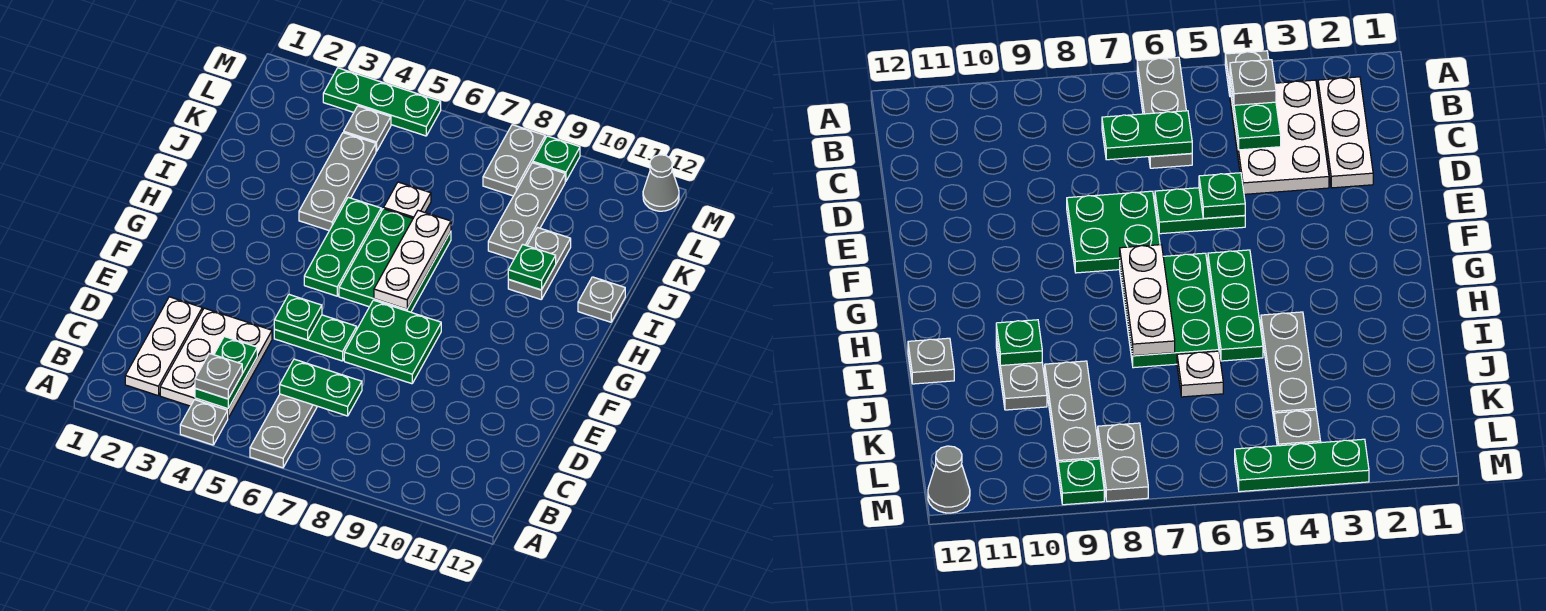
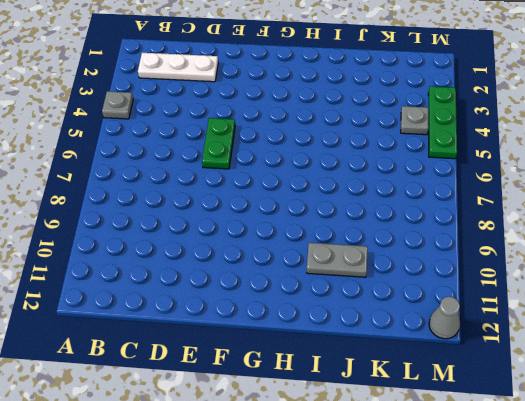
none -> grey plate A6:C6 level 1
none -> white plate B3:D4 level 1
none -> green plate E7:F8 level 1

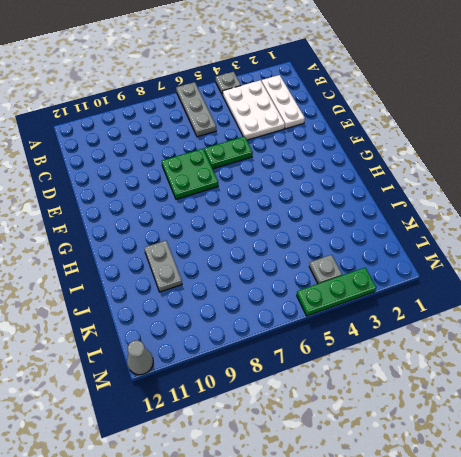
none -> green plate G5:I5 level 1
none -> green plate G6:I7 level 1
none -> grey plate I4:K4 level 1

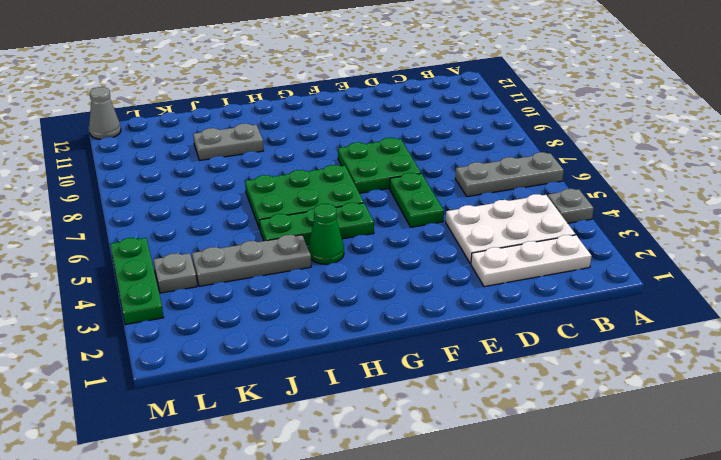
green cone H4 level 1 -> none
none -> grey plate I12 level 1
none -> white plate J6 level 1
none -> grey plate J9:L9 level 1

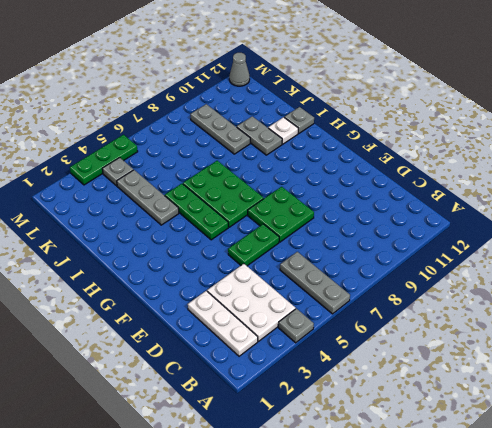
white plate I11 level 1 -> white plate J6 level 1
none -> grey plate L8:M8 level 1
none -> green plate M9 level 1
none -> green plate B4:C4 level 2

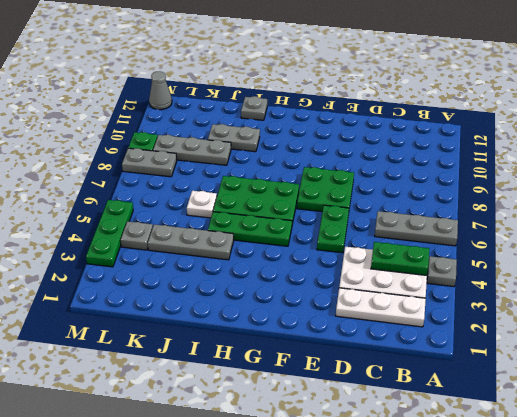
none -> green plate C6:C7 level 2
none -> green plate E5 level 2
none -> white plate G7:I7 level 2

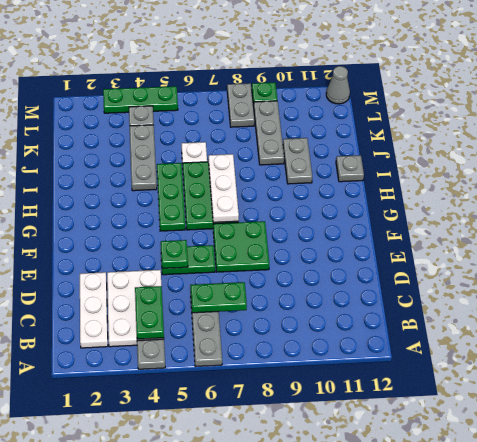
none -> green plate I10 level 2
none -> grey plate B4 level 3

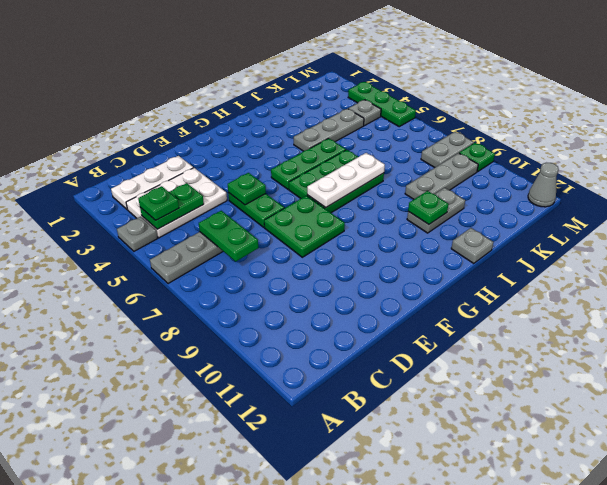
green plate B4 level 3 -> grey plate B4 level 3
none -> white plate J6 level 1

